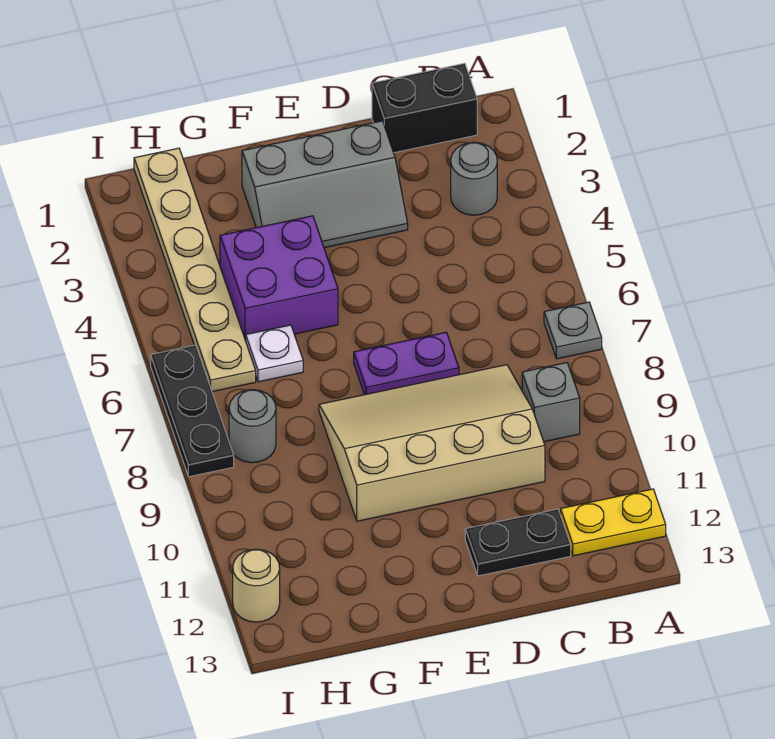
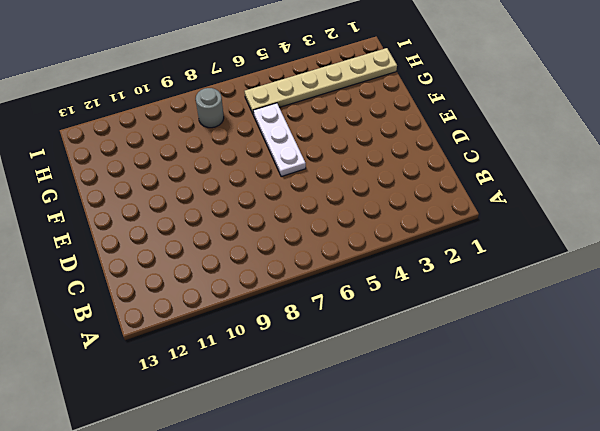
white plate E6:G6 level 1 -> white plate G6 level 1
none -> grey plate A7 level 1
none -> yellow plate A12:B12 level 1
none -> black brick B1:C1 level 1

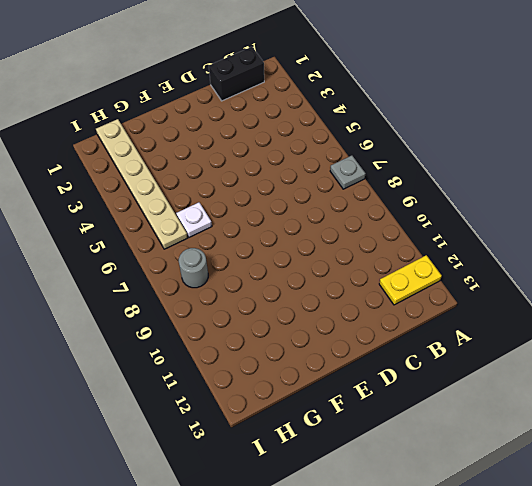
none -> grey round brick B3 level 1
none -> grey brick B9 level 1
none -> tan slope C8:F10 level 1 top 10

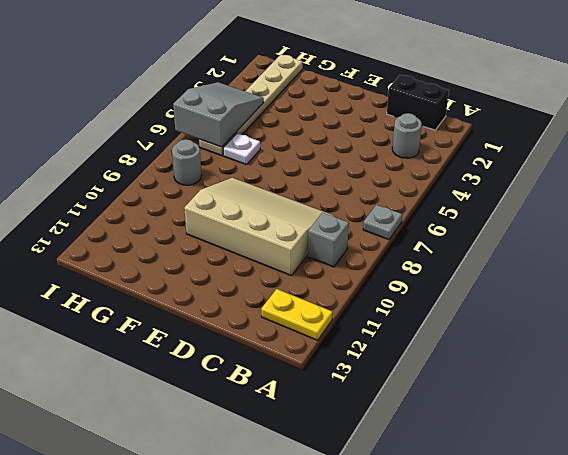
grey slope H4:I6 level 2 top 6 -> grey slope D2:F3 level 1 top 2
none -> black plate C12:D12 level 1
none -> purple plate D7:E7 level 1
none -> purple brick F4:G5 level 1

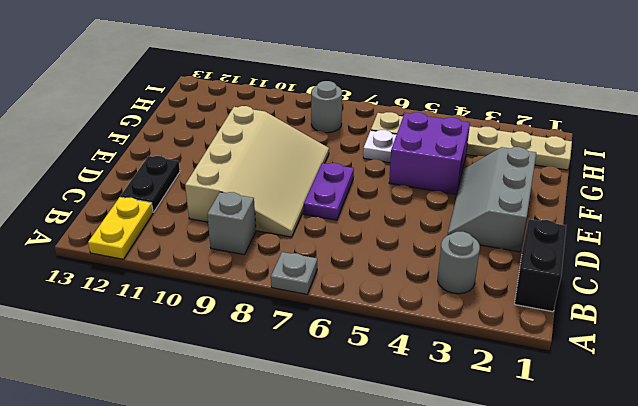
none -> black plate I6:I8 level 1
none -> tan round brick I12 level 1

